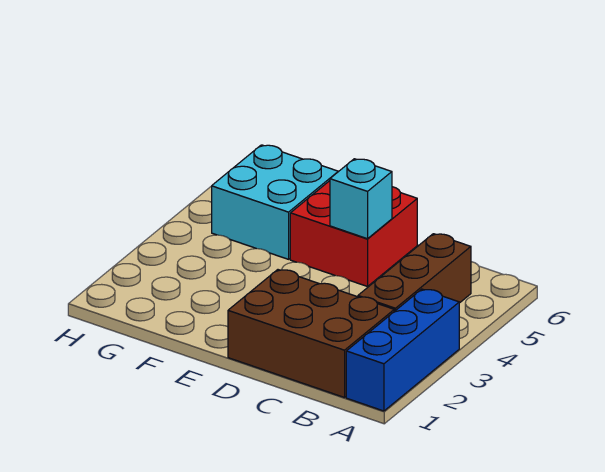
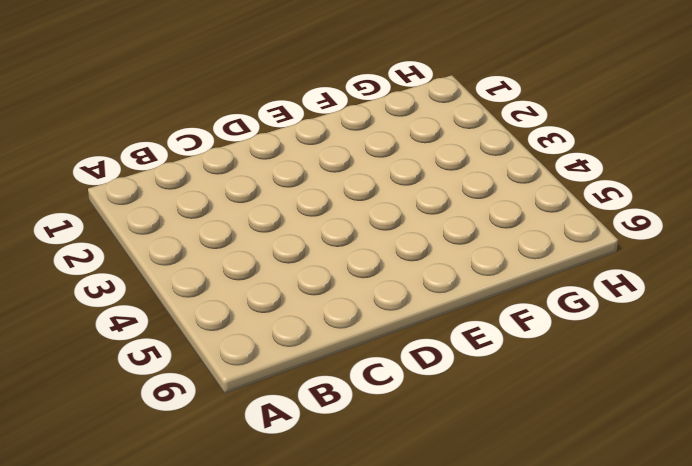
none -> blue brick A1:A3 level 1
none -> brown brick B1:D2 level 1

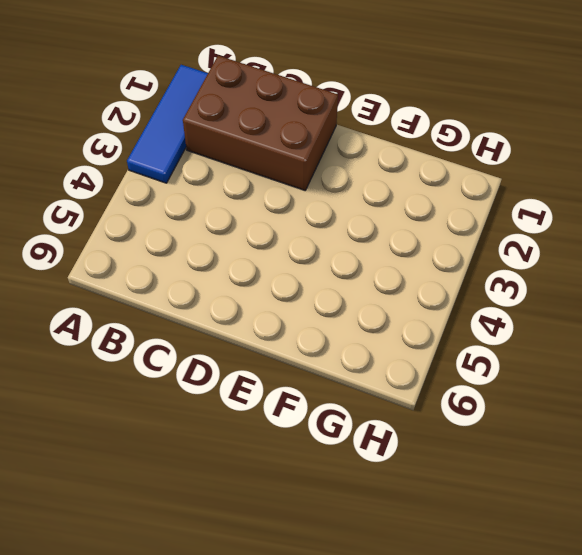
blue tile A1:A3 level 1 -> blue brick A1:A3 level 1
none -> brown brick B3:B5 level 1
none -> red brick D5:E6 level 1

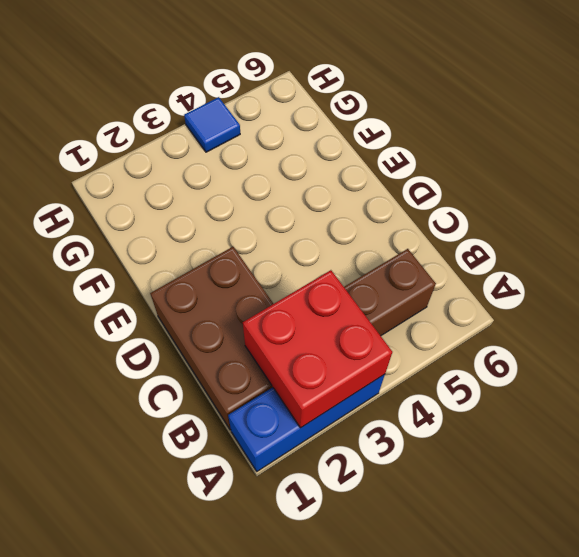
red brick A2:B3 level 2 -> red brick D5:E6 level 1
blue tile H4 level 1 -> none
none -> cyan brick F5:G6 level 1
none -> cyan brick D5 level 2

